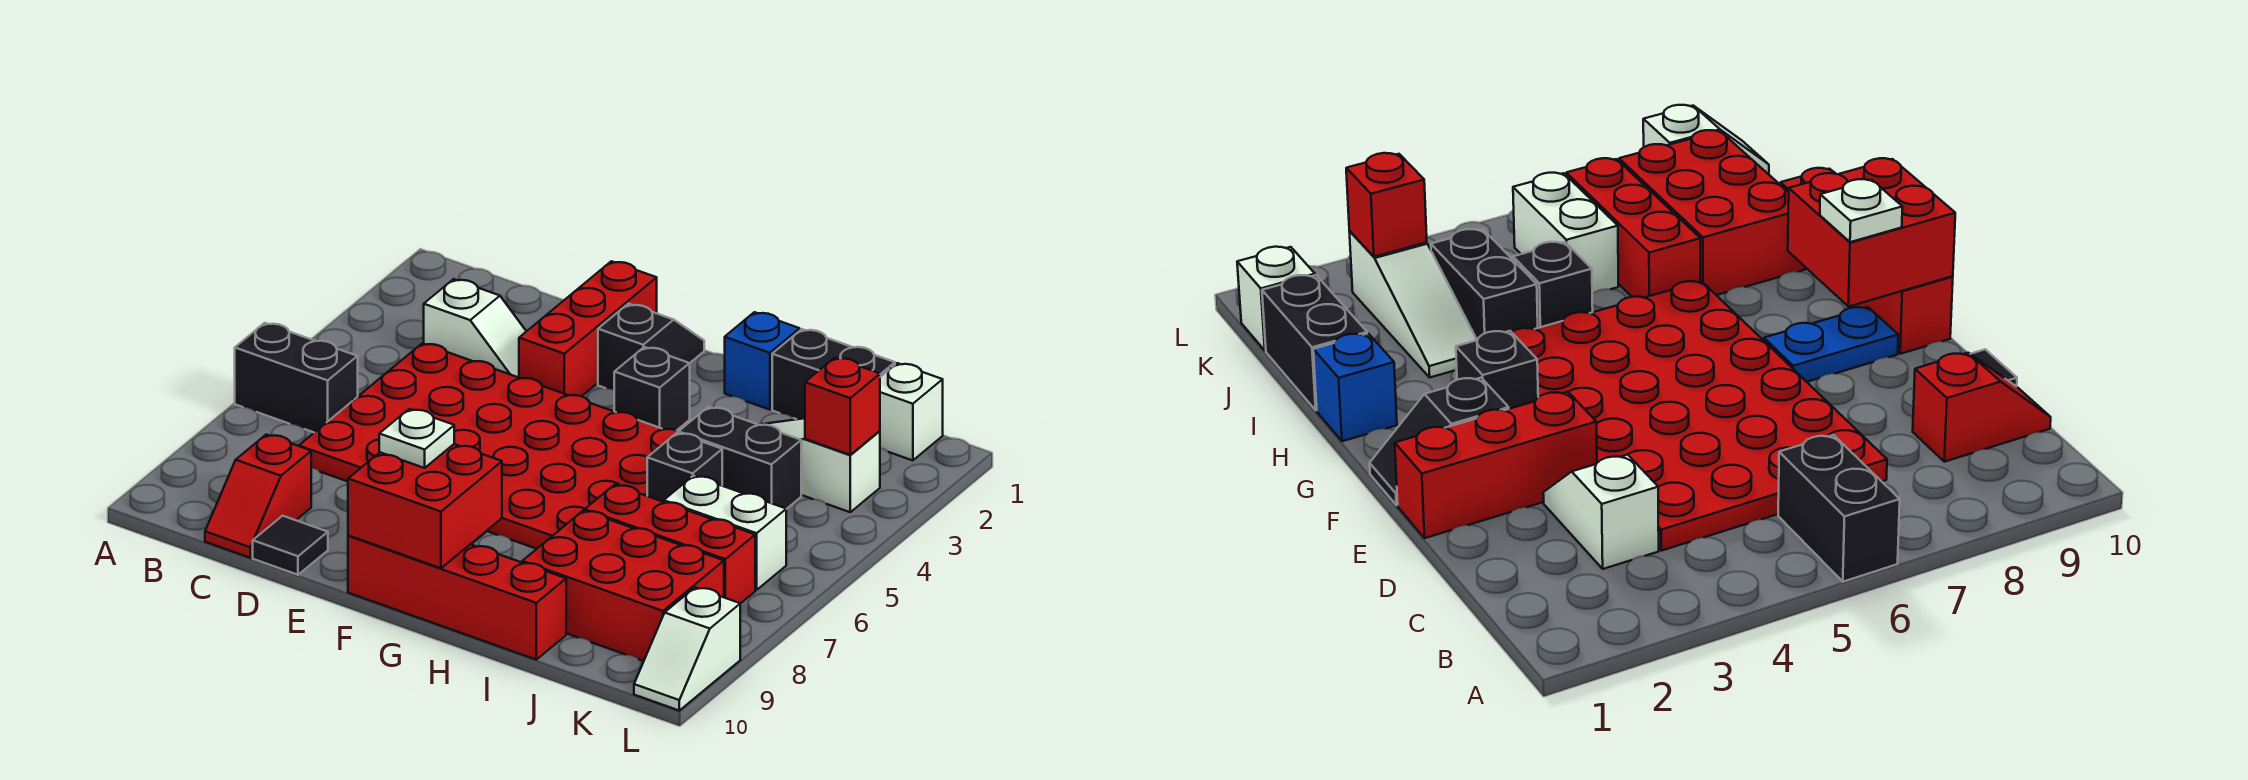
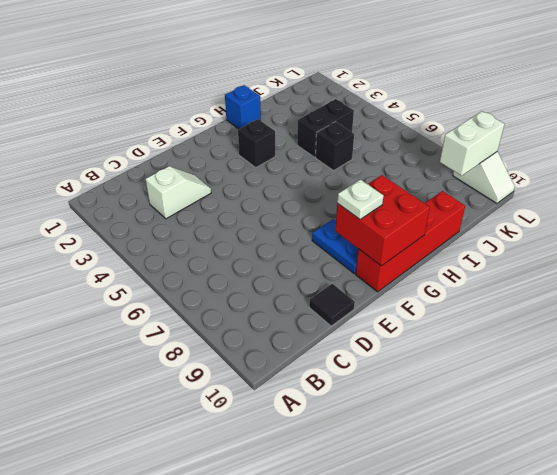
white brick K9:L9 level 2 -> white brick J6:K6 level 1
none -> black brick A6:B6 level 1
none -> red plate C4:H7 level 1
none -> red slope C9:C10 level 1 top 9

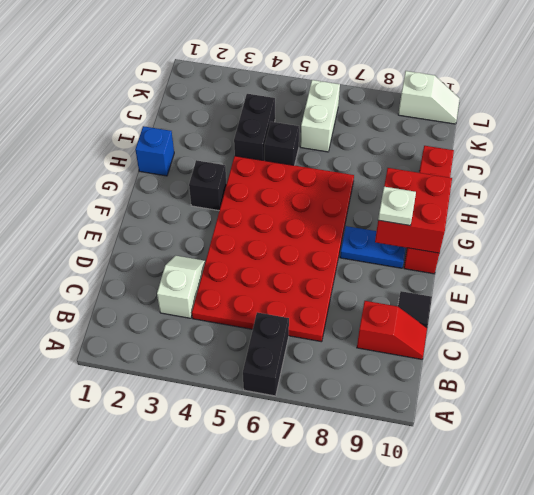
none -> red brick E1:E3 level 1
none -> black slope F1:F2 level 1 top 2
none -> black brick I1:J1 level 1

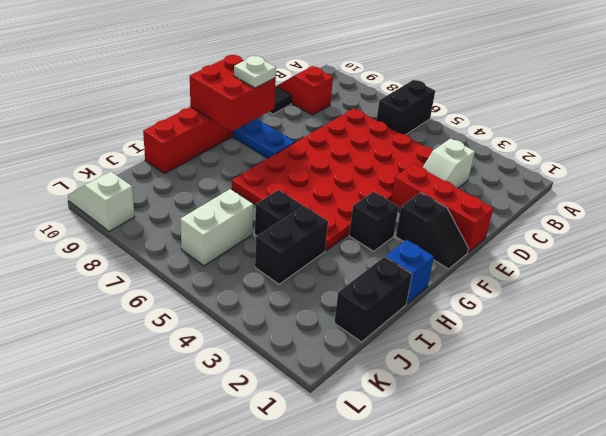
none -> white slope I3:K3 level 1 top K
none -> red brick I7:K7 level 1
none -> red brick I8:K9 level 1

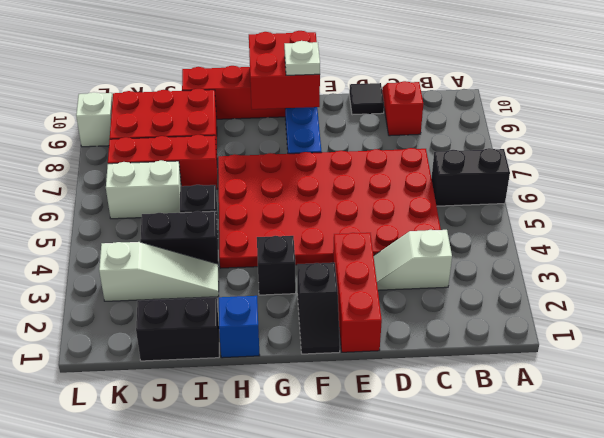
none -> white brick K1 level 1
none -> red brick K3 level 2

